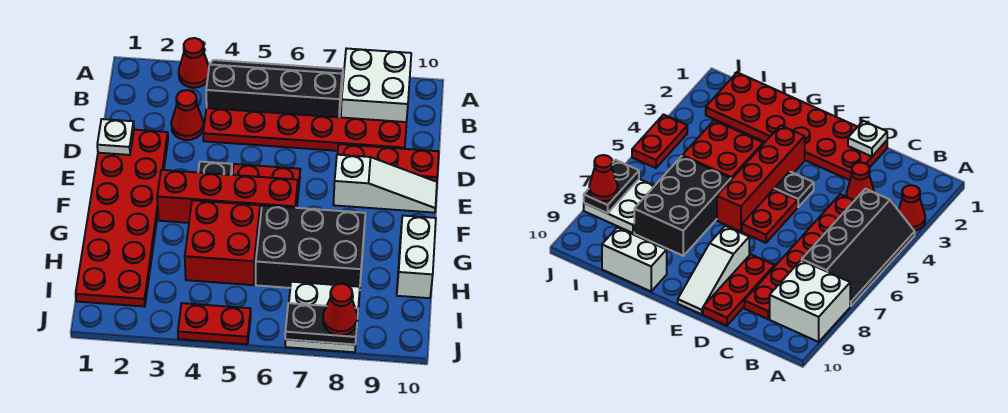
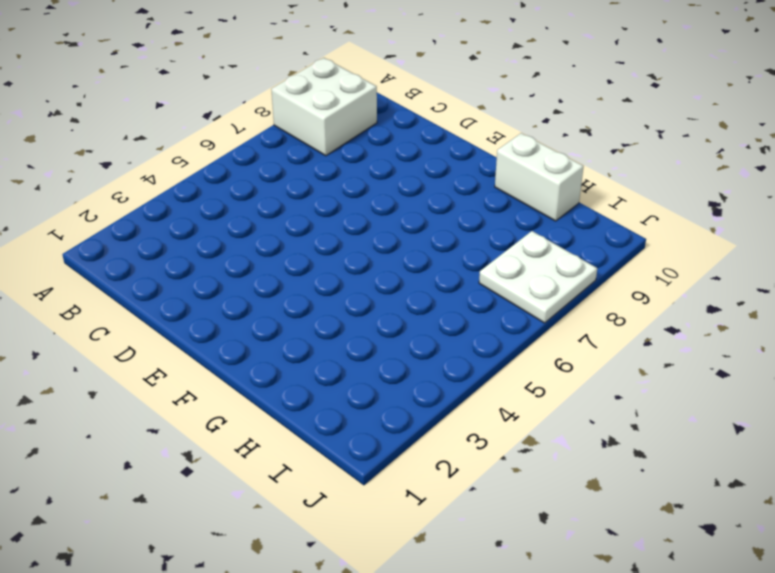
none -> red cone A3 level 1
none -> black slope A4:B7 level 1 top B
none -> red cone C3 level 1

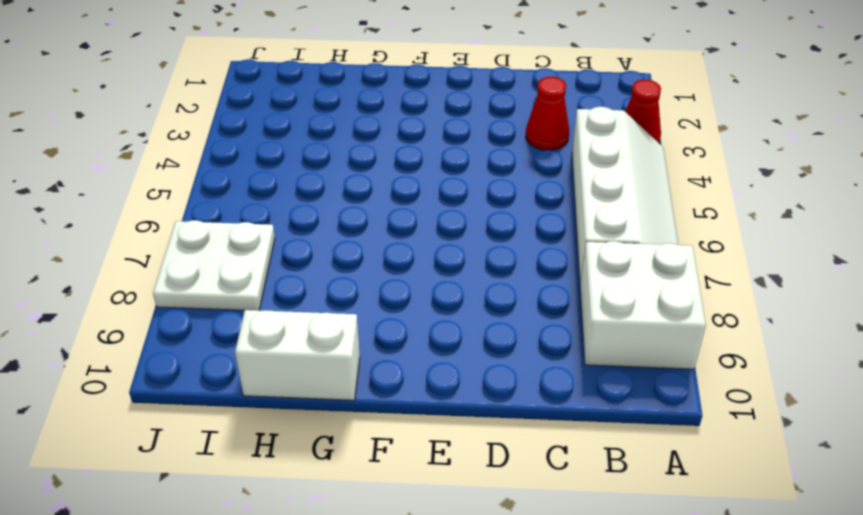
white slope A4:B7 level 1 top B -> black slope A4:B7 level 1 top B
none -> red plate C4:C9 level 1
none -> red plate D1:I2 level 1
none -> red plate D8:D10 level 1

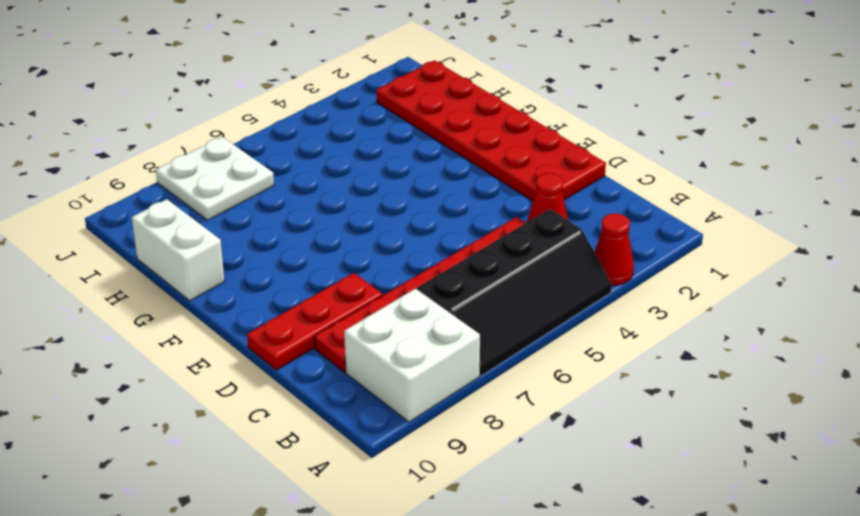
none -> black plate E4 level 1
none -> red plate E5:E6 level 1
none -> white slope E8:E10 level 1 top 8

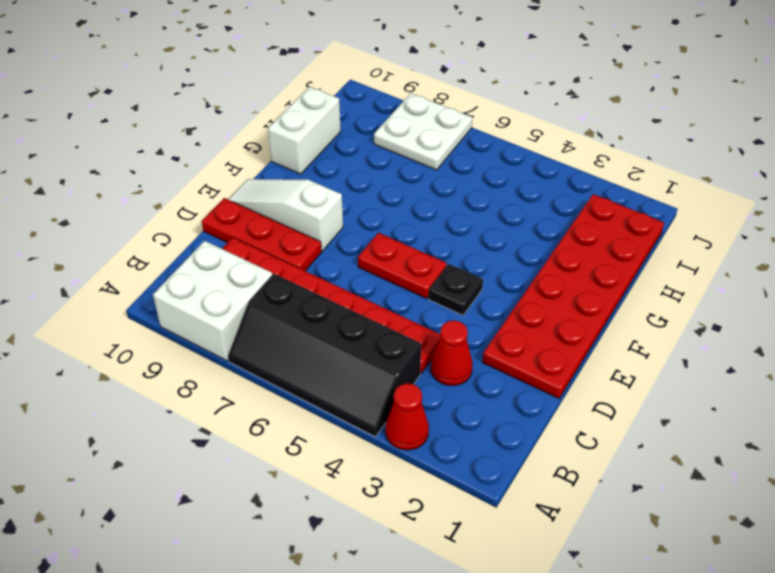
none -> red brick F3:F6 level 1
none -> red brick G4:H5 level 1
none -> black brick G6:H8 level 1

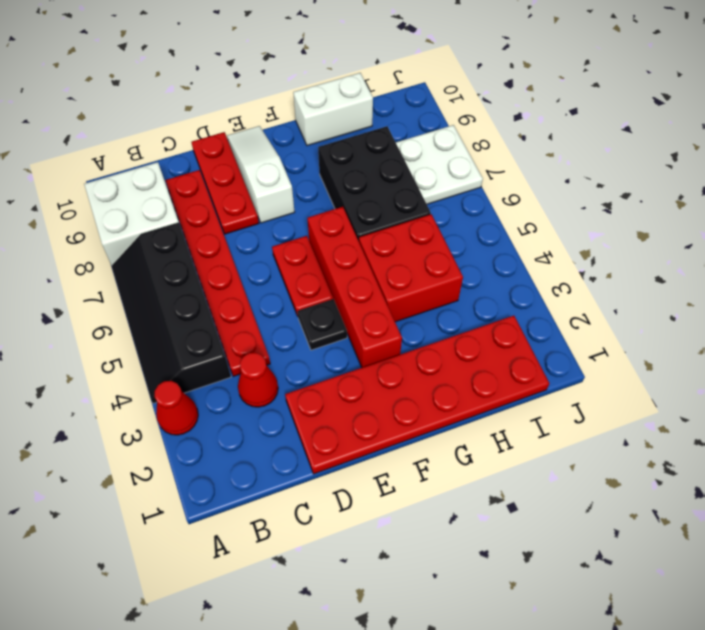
none -> red plate J4:J5 level 1
none -> white plate D1 level 2
none -> black plate J7:J8 level 2

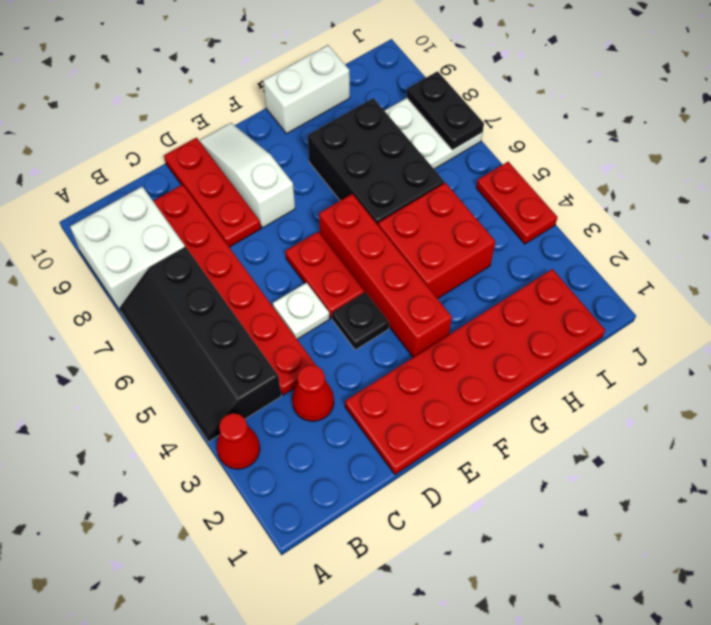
white plate D5 level 1 -> white plate D1 level 2
none -> red cone J8 level 3

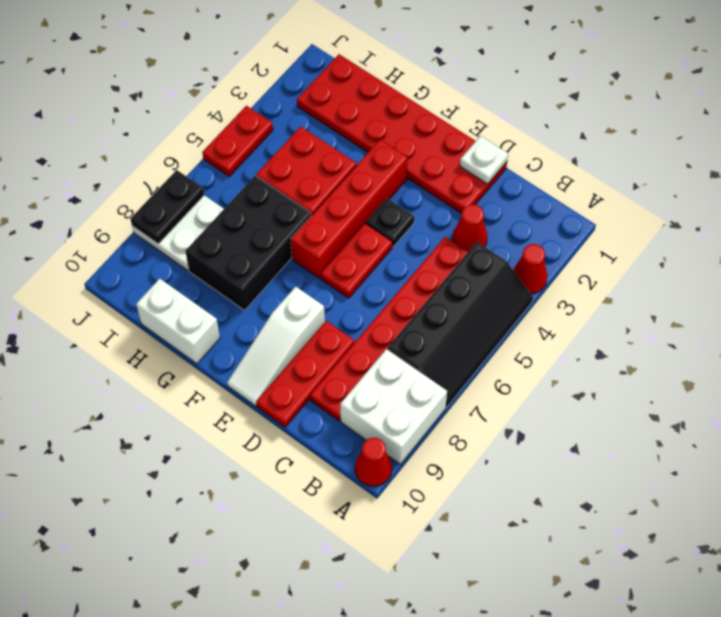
red cone A10 level 1 -> red cone J8 level 3

